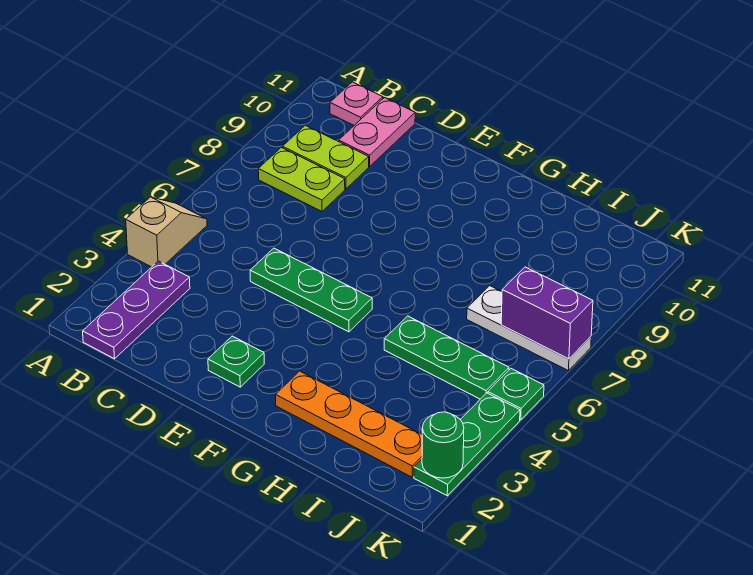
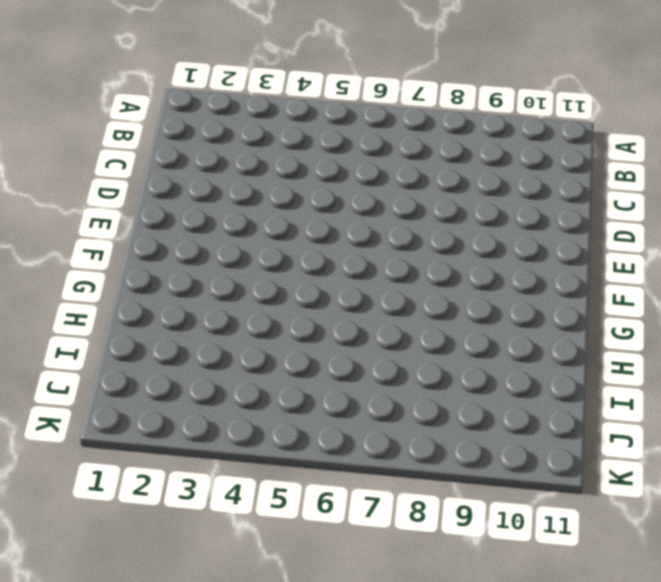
none -> tan slope A4:A5 level 1 top 4
none -> purple plate B1:B3 level 1
none -> lime plate B8:C8 level 1

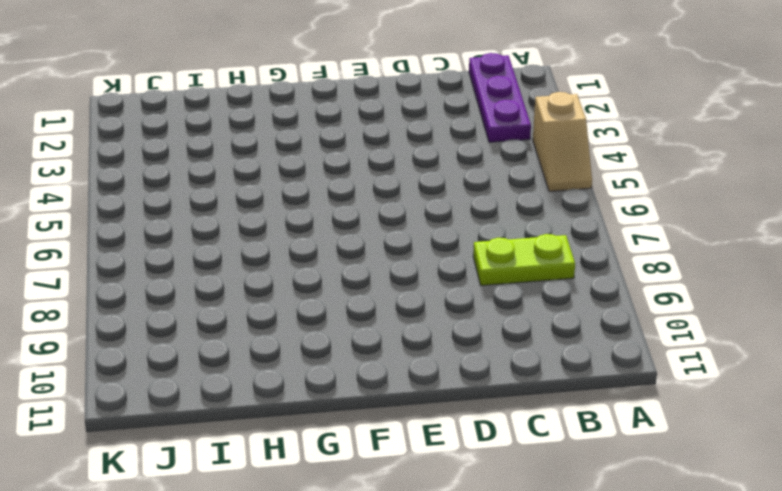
none -> lime plate B9:C9 level 1
none -> pink plate B11 level 1
none -> pink plate C10:C11 level 1

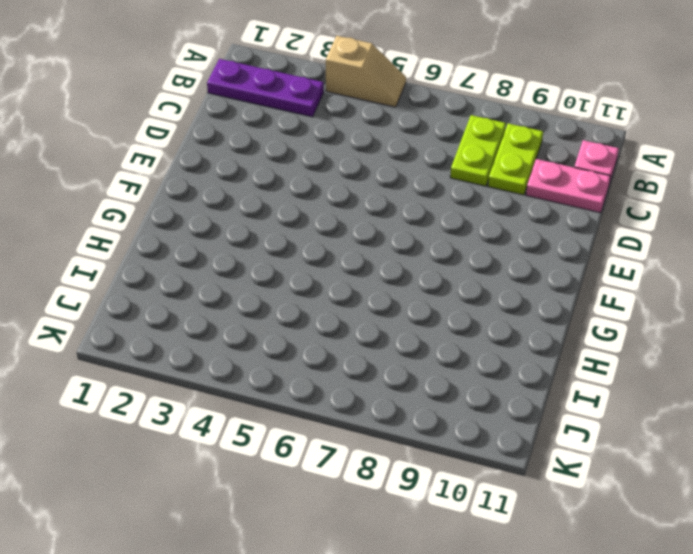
none -> green plate D5:F5 level 1
none -> green plate E2 level 1
none -> orange plate G2:J2 level 1

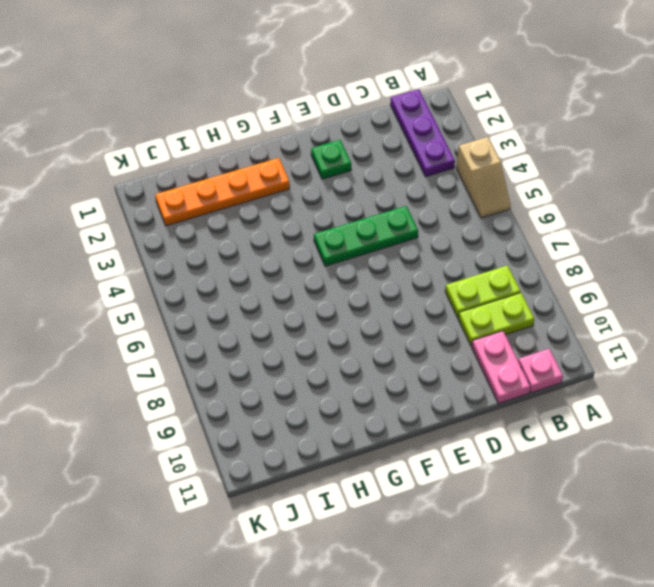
none -> green plate H5:J5 level 1
none -> white plate I7:K7 level 1
none -> green plate K2:K4 level 1

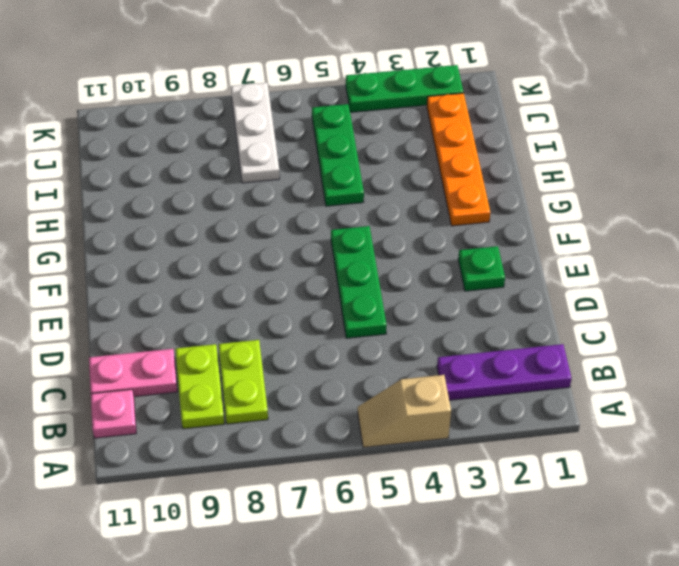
none -> green plate K5 level 1
none -> purple brick J7:K7 level 2
none -> green round brick K2 level 2

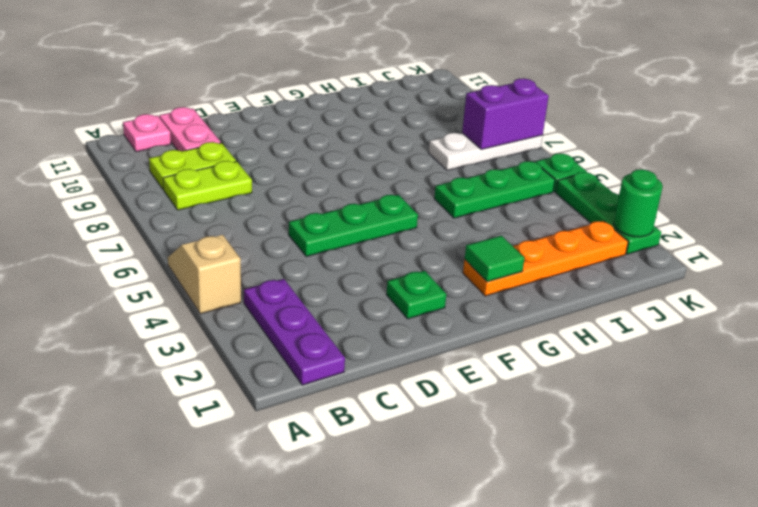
green tile G2 level 2 -> none

